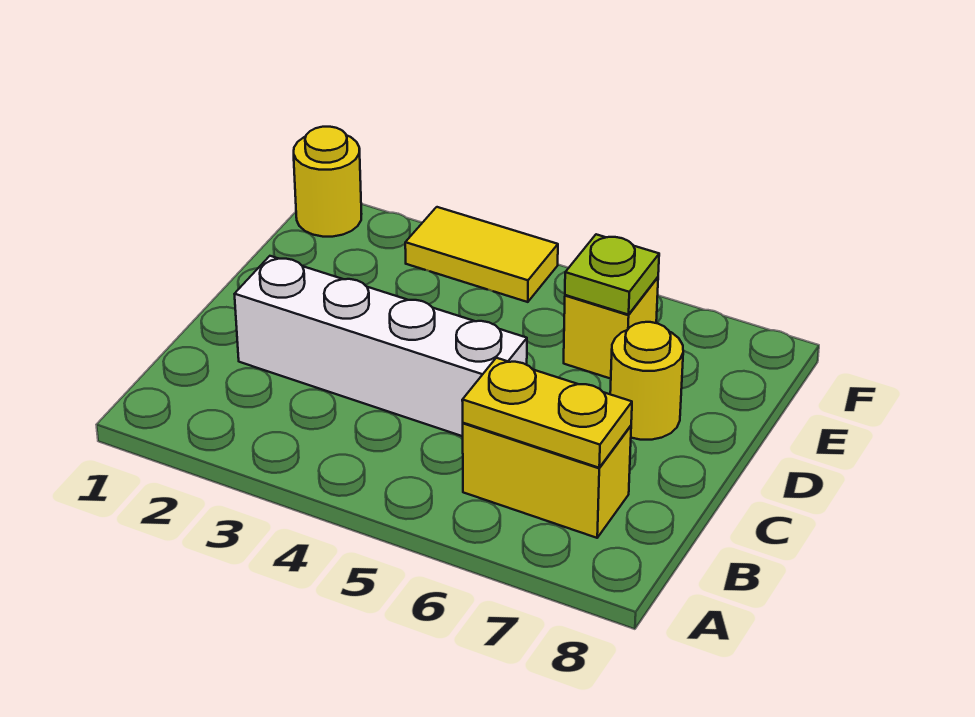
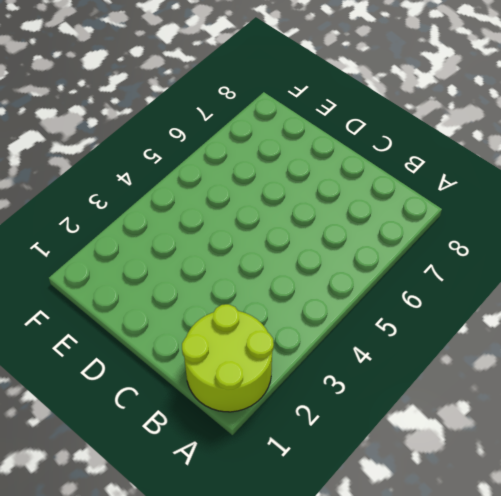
lime round brick A1:B2 level 1 -> none
none -> yellow brick B6:B7 level 1
none -> white brick C2:C5 level 1

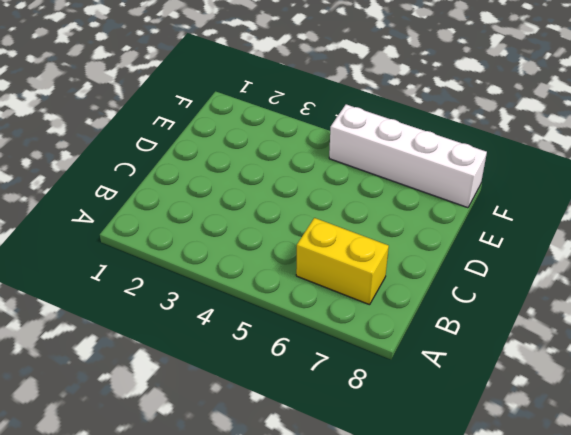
white brick F5:F8 level 1 -> white brick C2:C5 level 1
none -> yellow round brick D7 level 1
none -> yellow brick E6 level 1

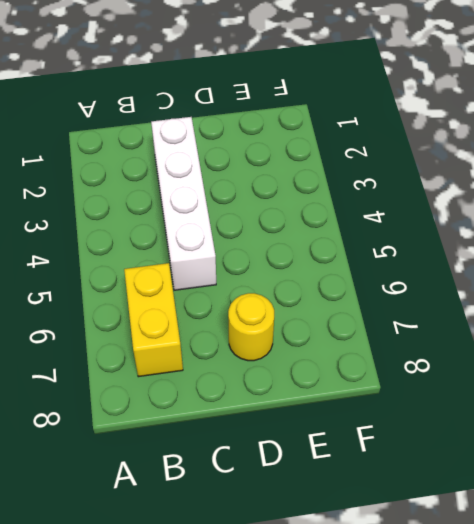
none -> yellow brick E6 level 1
none -> yellow round brick F1 level 1

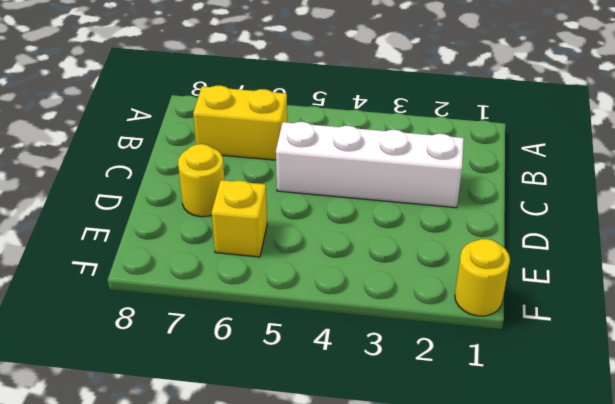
none -> yellow tile F3:F4 level 1
none -> yellow plate B6:B7 level 2

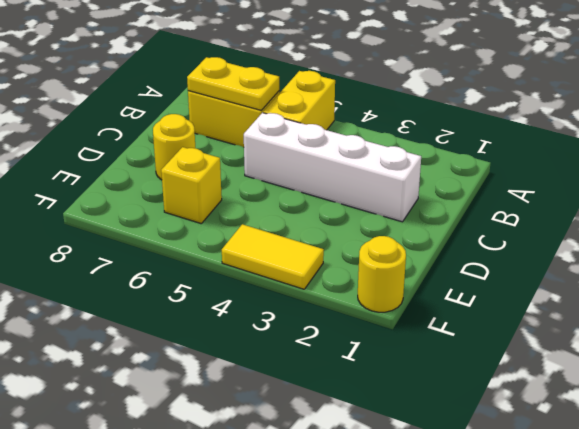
yellow brick A5:B5 level 1 -> none
none -> lime plate E6 level 2

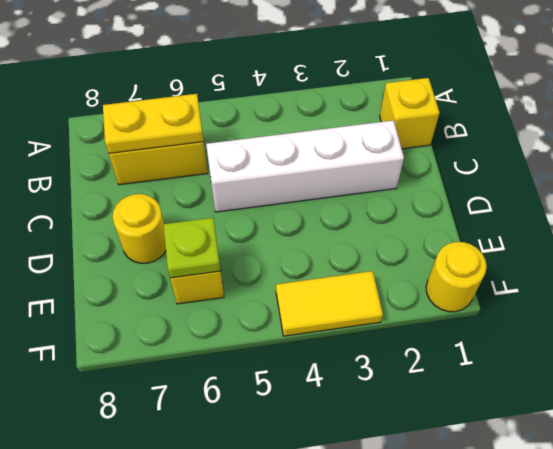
yellow brick B1 level 1 -> none

